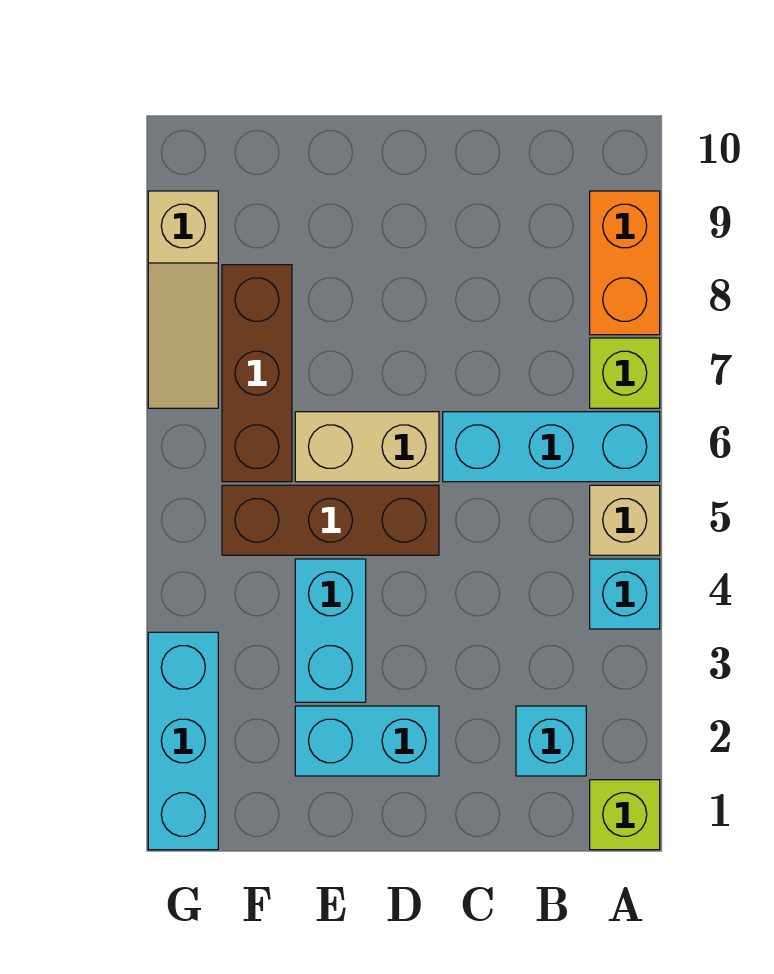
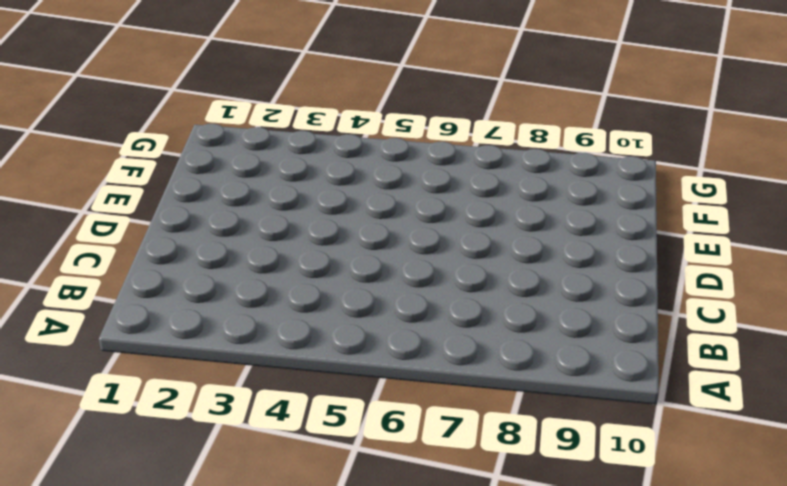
none -> lime brick A1 level 1
none -> cyan brick A4 level 1
none -> tan brick A5 level 1

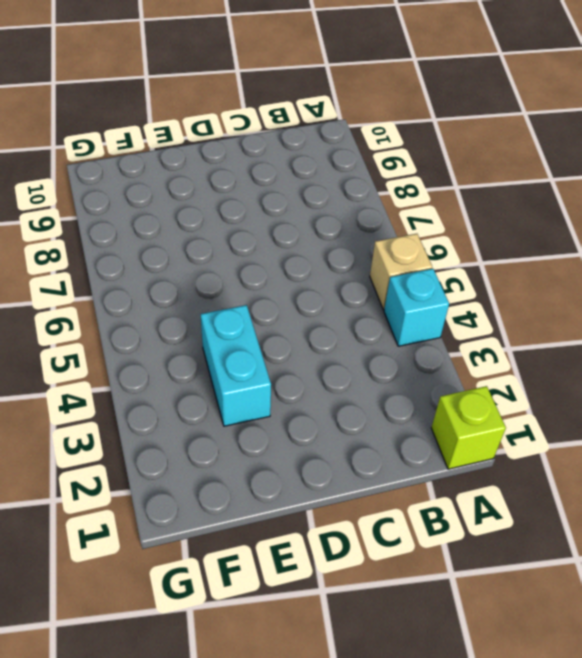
none -> cyan brick A6:C6 level 1
none -> lime brick A7 level 1
none -> orange brick A8:A9 level 1

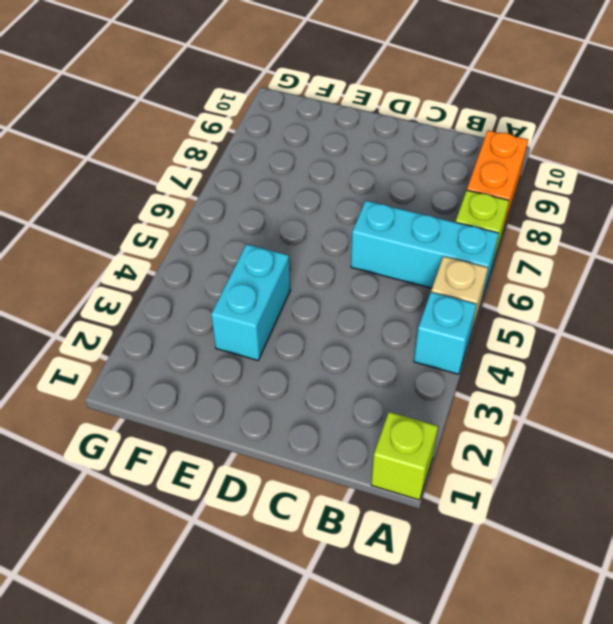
none -> cyan brick B2 level 1
none -> cyan brick D2:E2 level 1
none -> brown brick D5:F5 level 1

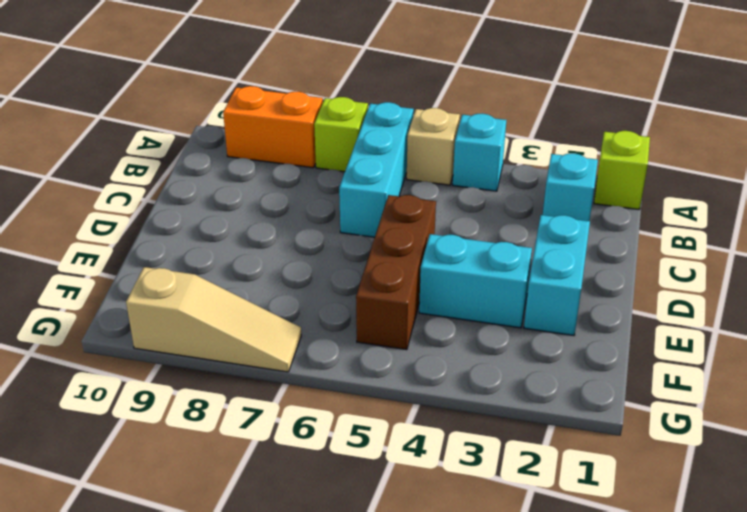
none -> tan brick D6:E6 level 1
none -> brown brick F6:F8 level 1
none -> cyan brick G1:G3 level 1

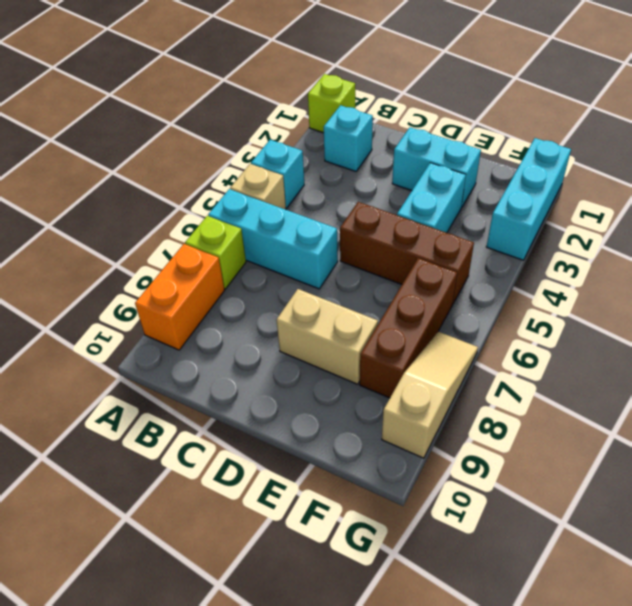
tan brick D8:E8 level 1 -> tan brick D6:E6 level 1

